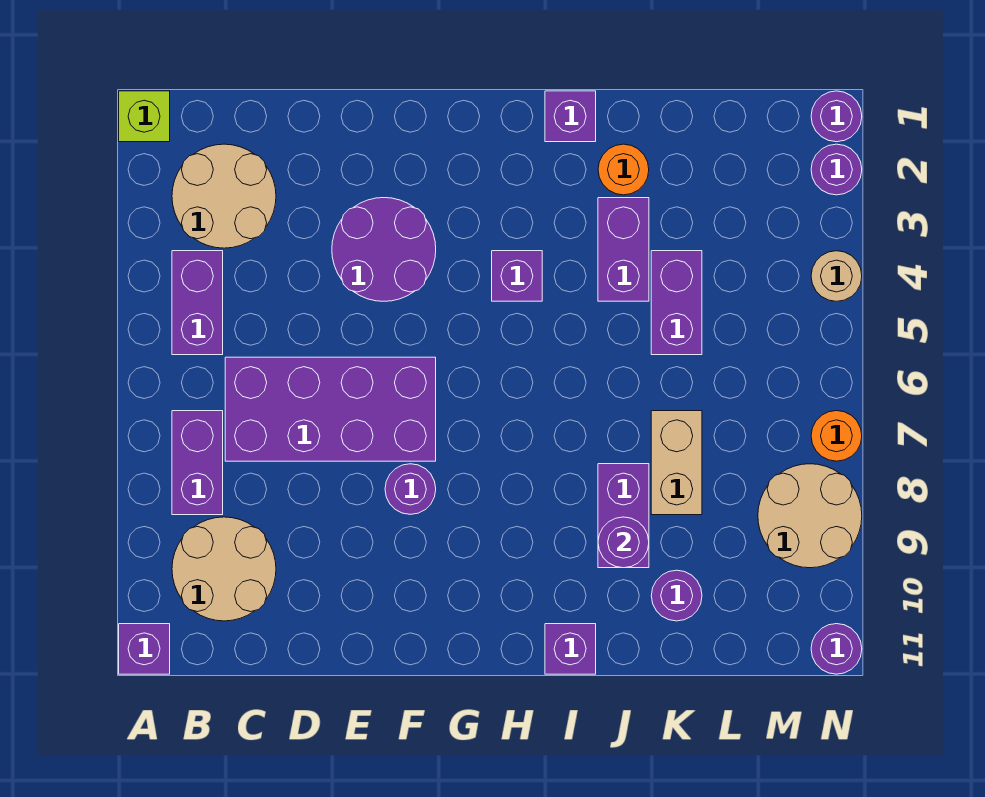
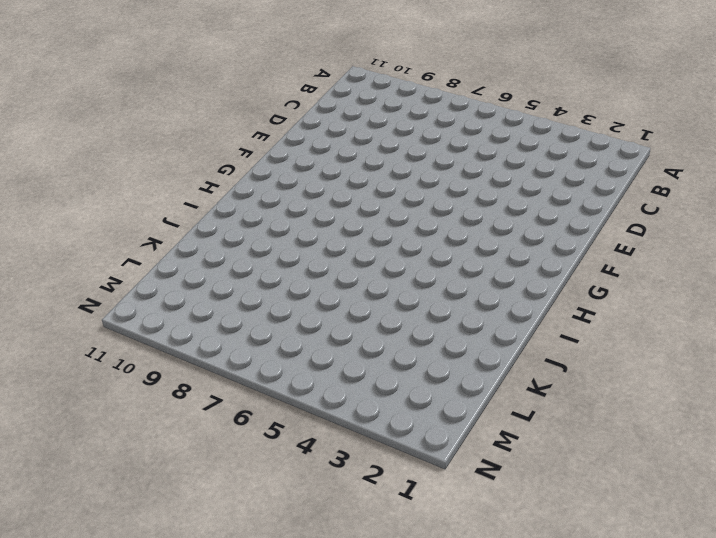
none -> lime brick A1 level 1
none -> purple brick A11 level 1
none -> tan round brick B2:C3 level 1

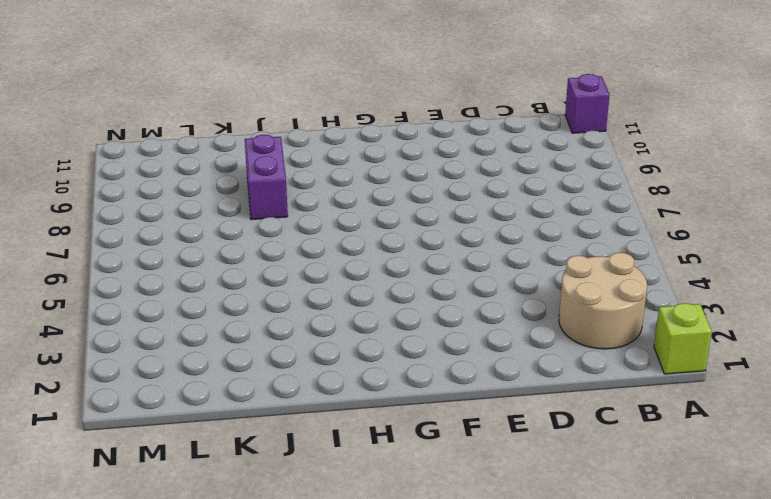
none -> purple brick B4:B5 level 1
none -> purple brick B7:B8 level 1
none -> tan round brick B9:C10 level 1

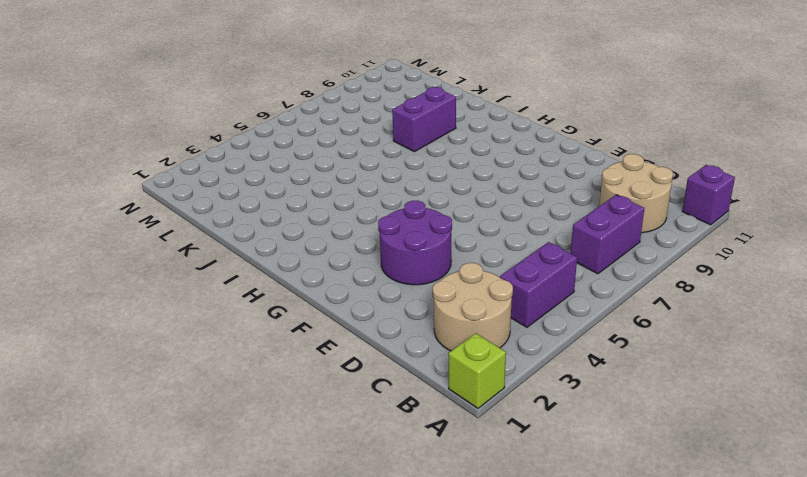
none -> purple brick C6:F7 level 1
none -> purple round brick F8 level 1
none -> purple brick H4 level 1

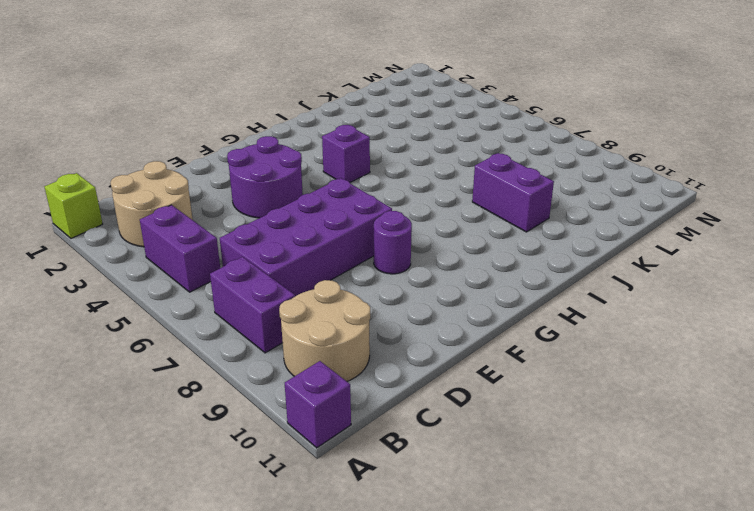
none -> purple brick I1 level 1
none -> purple brick I11 level 1
none -> orange round brick J2 level 1

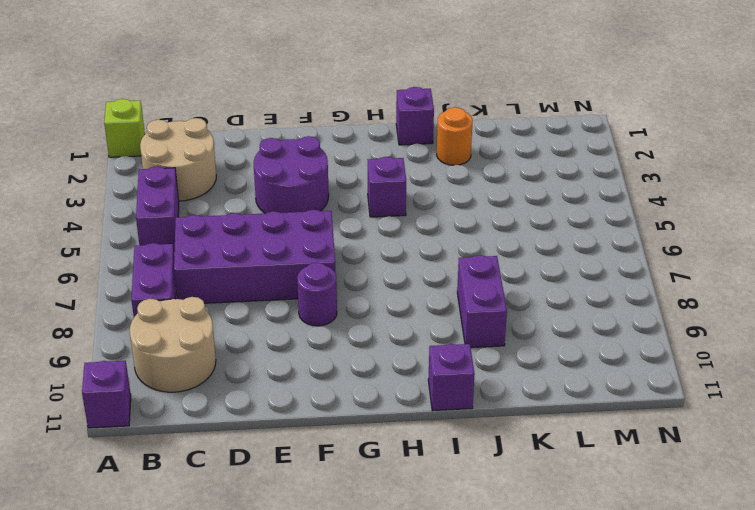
none -> purple brick J3:J4 level 1
none -> purple brick K4:K5 level 1
none -> tan brick K7:K8 level 1

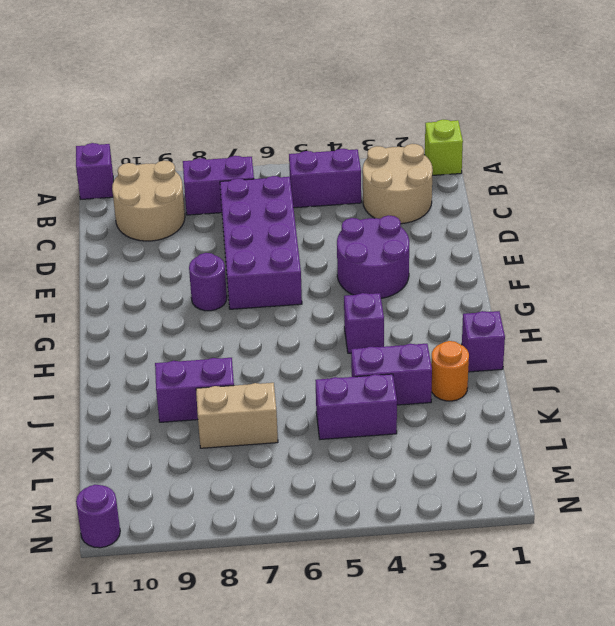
none -> purple brick I11 level 1
none -> purple round brick K10 level 1
none -> tan round brick M8:N9 level 1

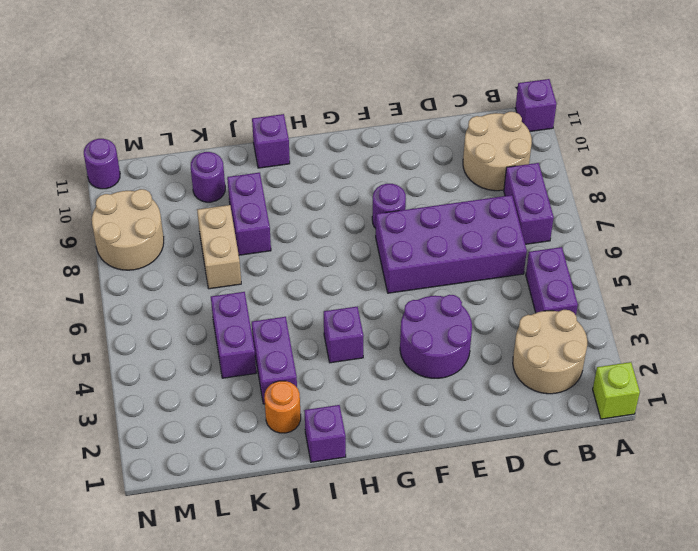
none -> purple round brick N1 level 1
none -> purple round brick N2 level 1
none -> tan round brick N4 level 1

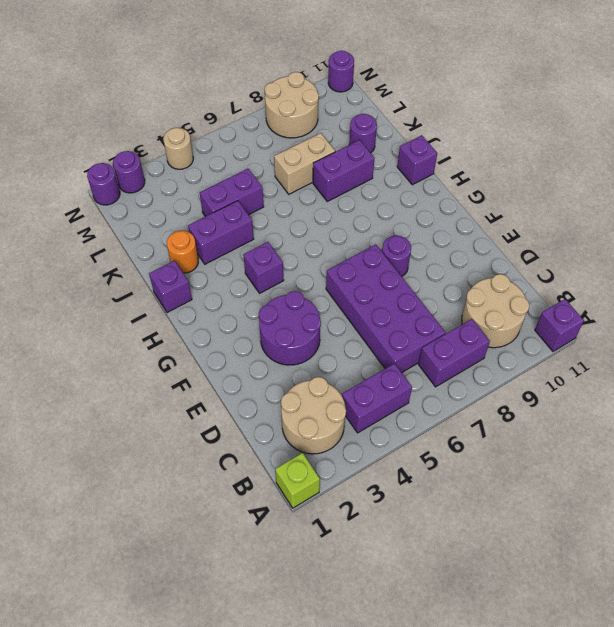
none -> orange round brick N7 level 1
none -> purple round brick J9 level 2

